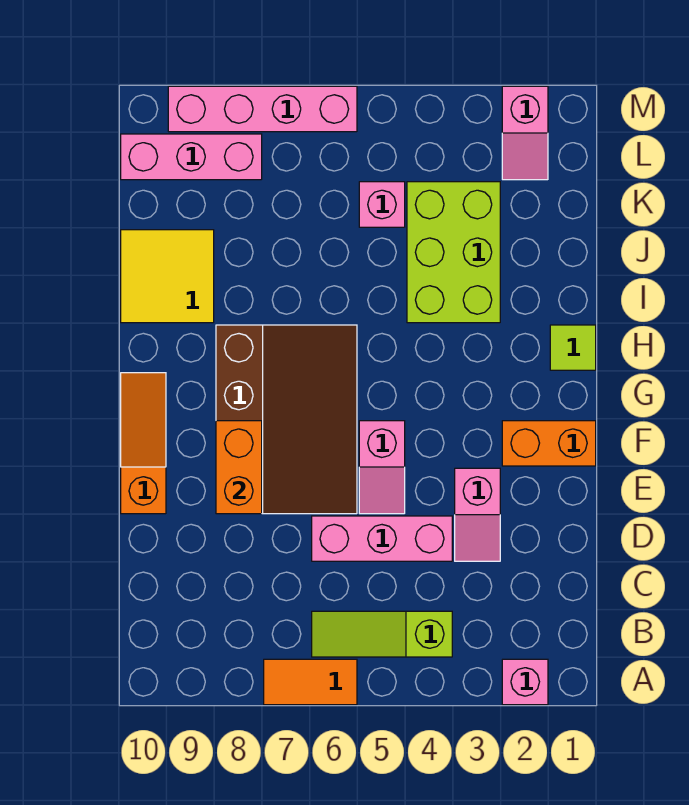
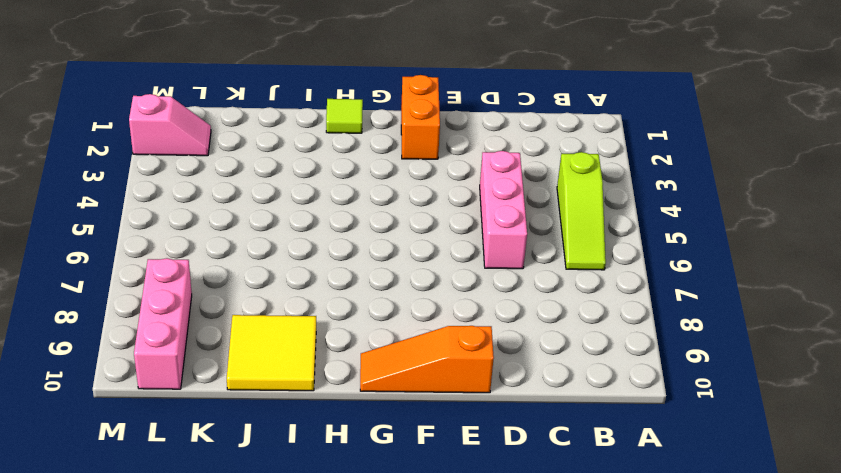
none -> pink brick A2 level 1
none -> orange tile A6:A7 level 1
none -> pink slope D3:E3 level 1 top E

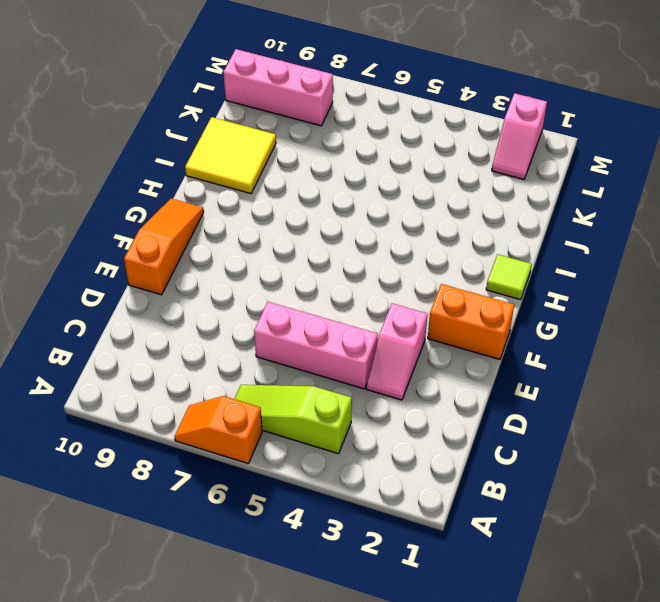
orange slope A6:A7 level 1 top 6 -> orange tile A6:A7 level 1
none -> pink brick A2 level 1
none -> pink slope E5:F5 level 1 top F
none -> brown slope E6:H8 level 1 top 8

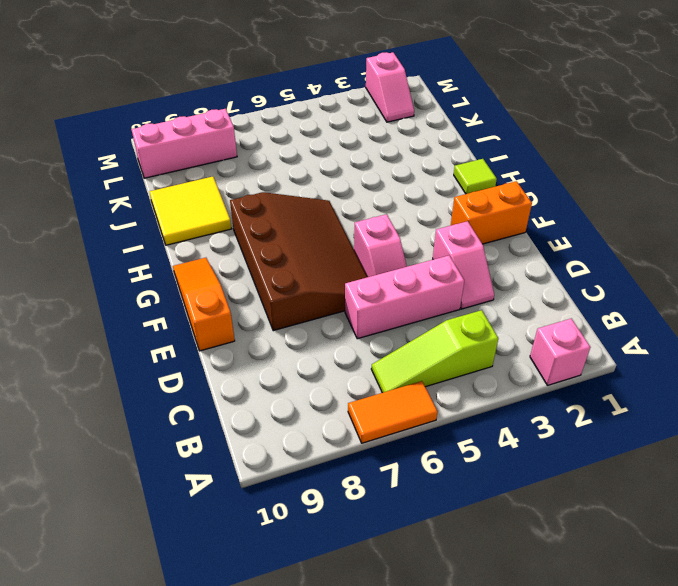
none -> lime brick I3:K4 level 1
none -> pink brick K5 level 1
none -> pink brick M6:M9 level 1

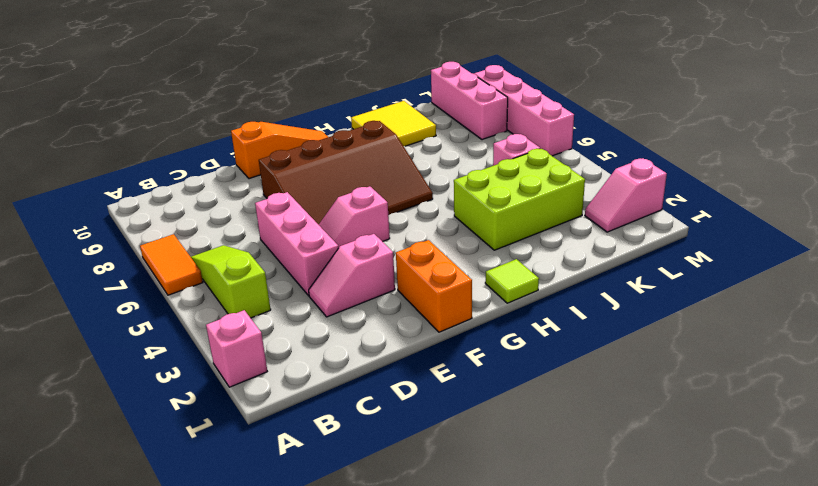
none -> orange brick E8:F8 level 2

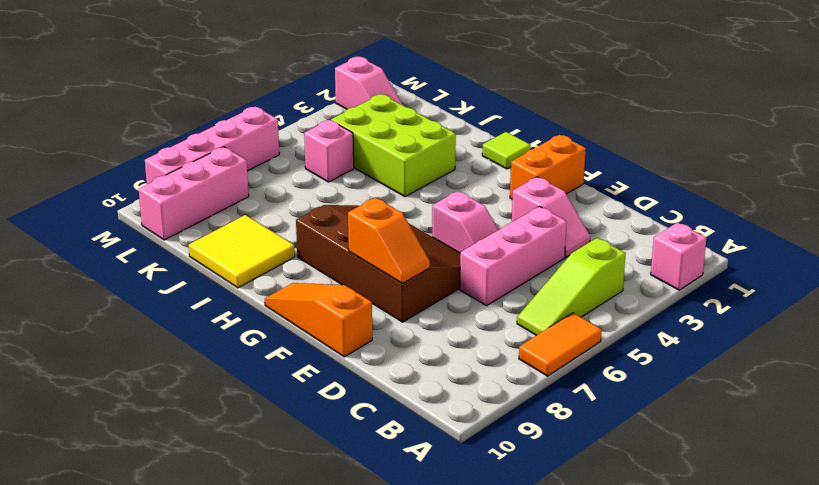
orange slope E8:F8 level 2 top F -> orange brick E8:F8 level 2

